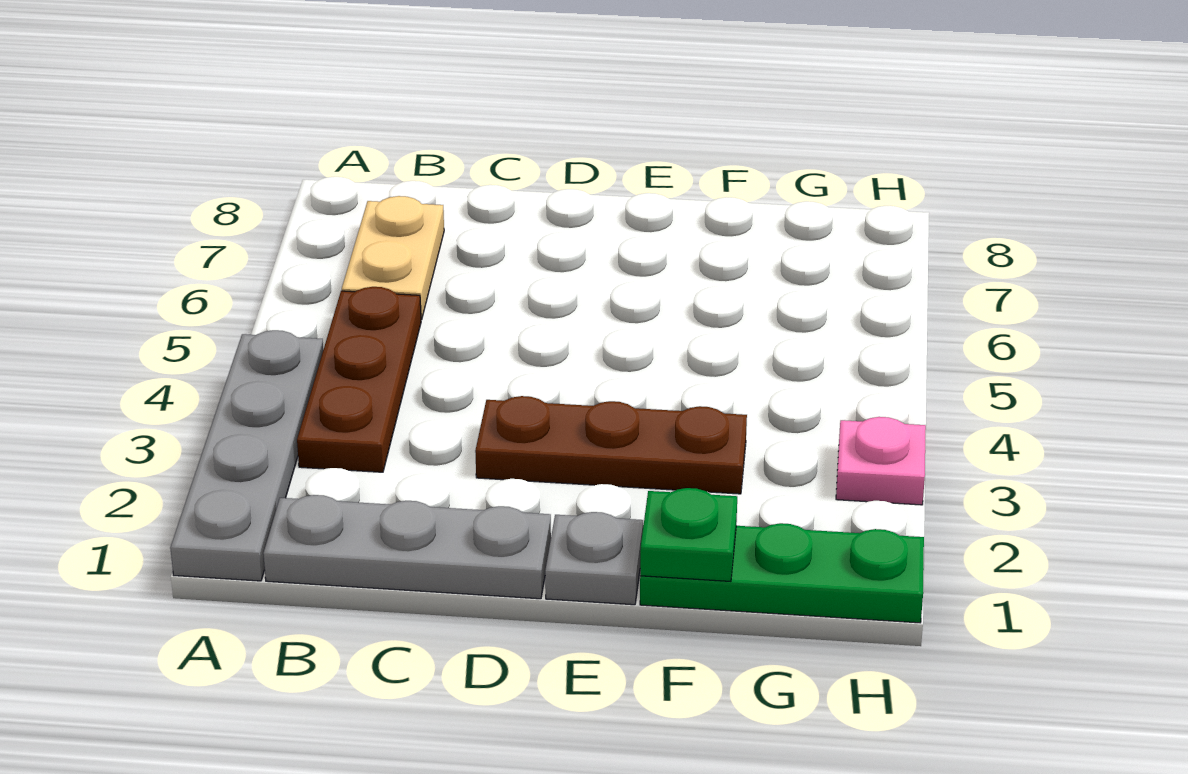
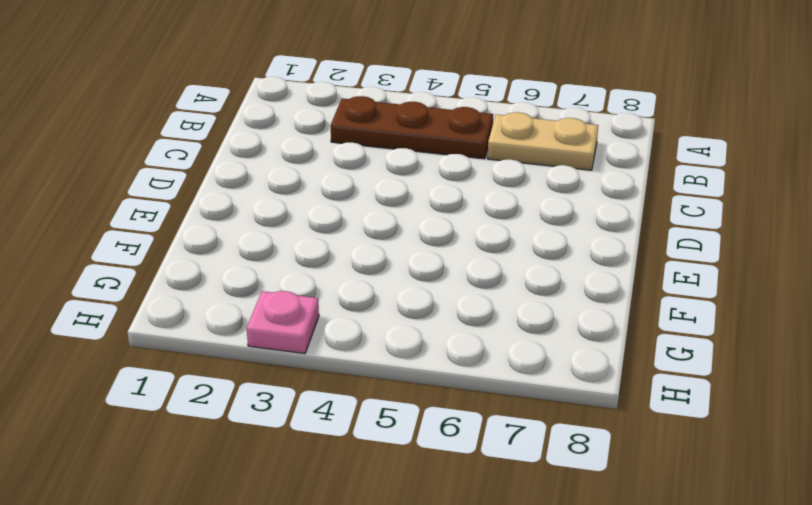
none -> grey plate A1:A4 level 1
none -> grey plate B1:D1 level 1

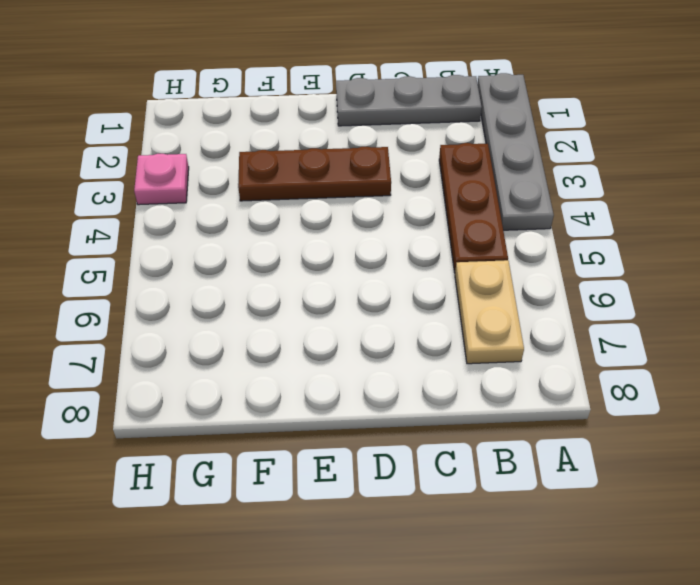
none -> grey plate E1 level 1
none -> green plate F1:H1 level 1

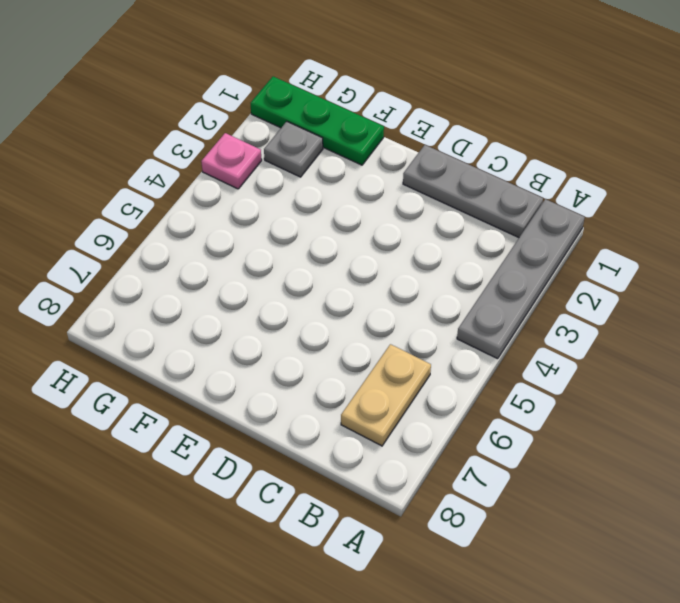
grey plate G2 level 1 -> grey plate E1 level 1
none -> brown plate B3:B5 level 1
none -> brown plate D3:F3 level 1

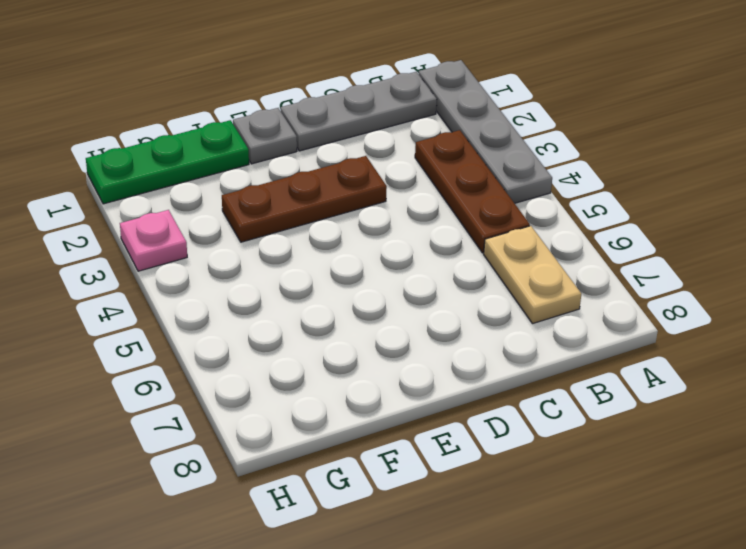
none -> green plate F1 level 2

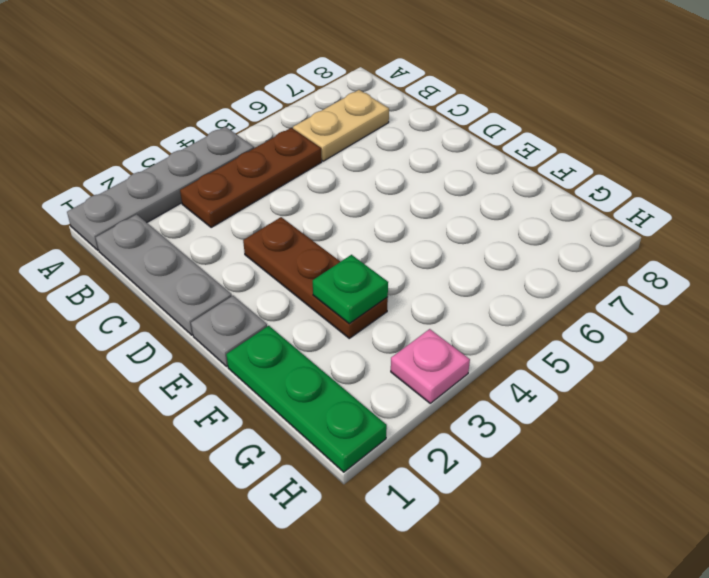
green plate F3 level 2 -> green plate F1 level 2

